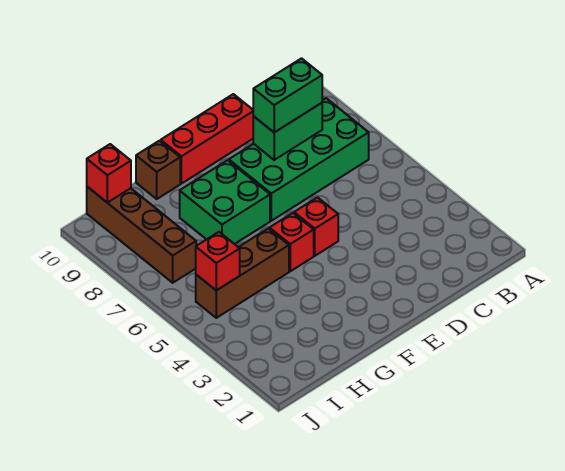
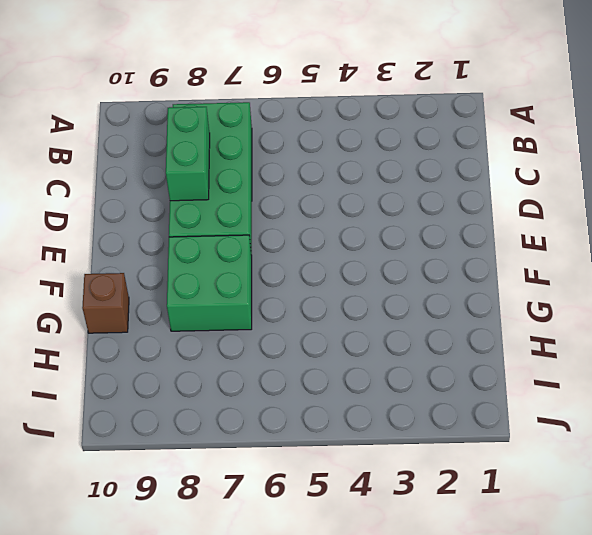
none -> red brick D10:F10 level 1
none -> red brick E5 level 1
none -> red brick F5 level 1

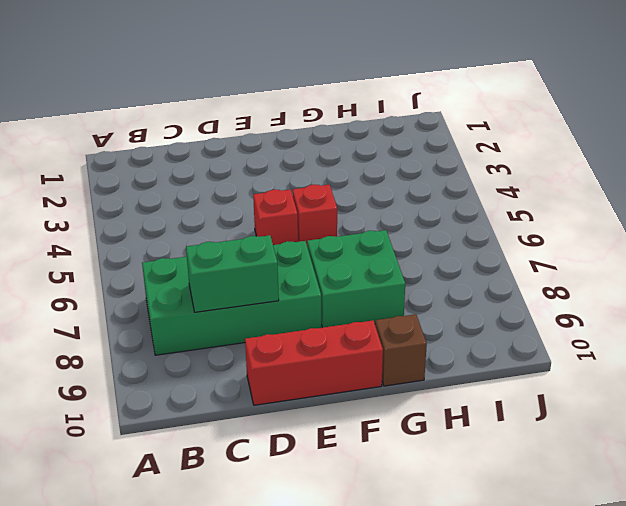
none -> brown brick G5:I5 level 1
none -> brown brick I7:I10 level 1
none -> red brick I5 level 2

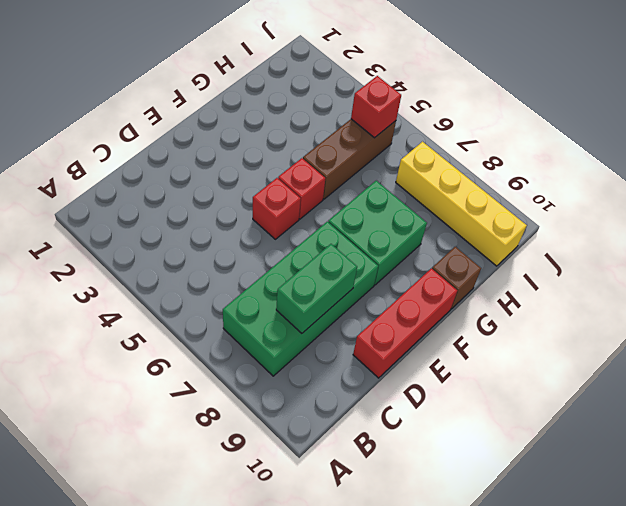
yellow brick I7:I10 level 1 -> brown brick I7:I10 level 1
none -> red brick I10 level 2
none -> green brick C8:D8 level 3

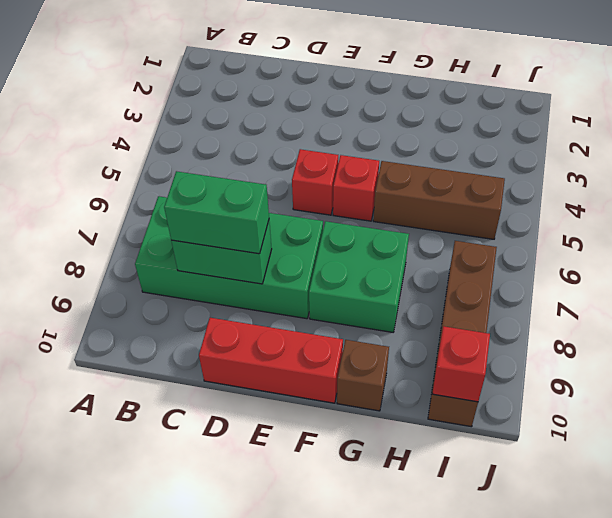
none -> red brick I5 level 2

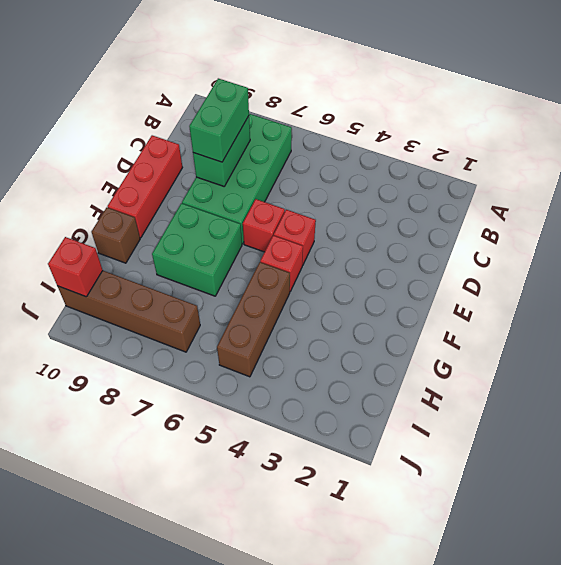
red brick E6 level 1 -> red brick I5 level 2

